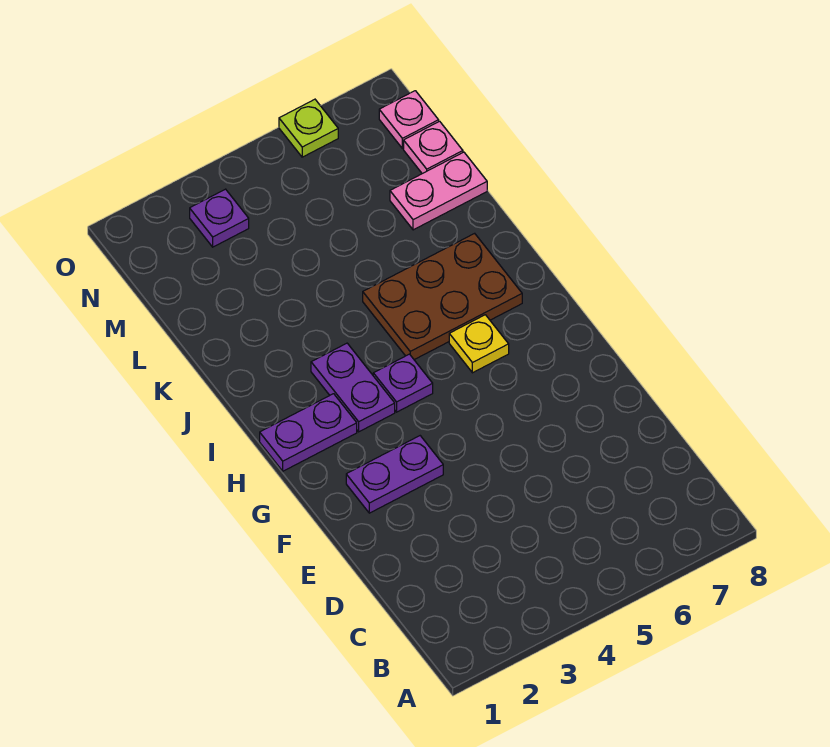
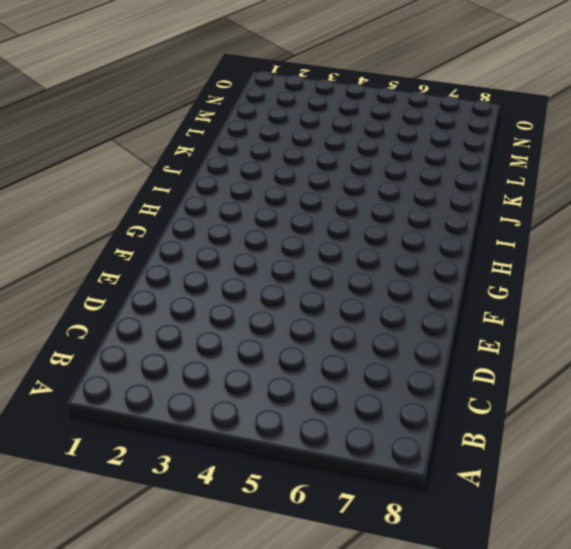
none -> purple plate F2:F3 level 1
none -> purple plate H1:H2 level 1

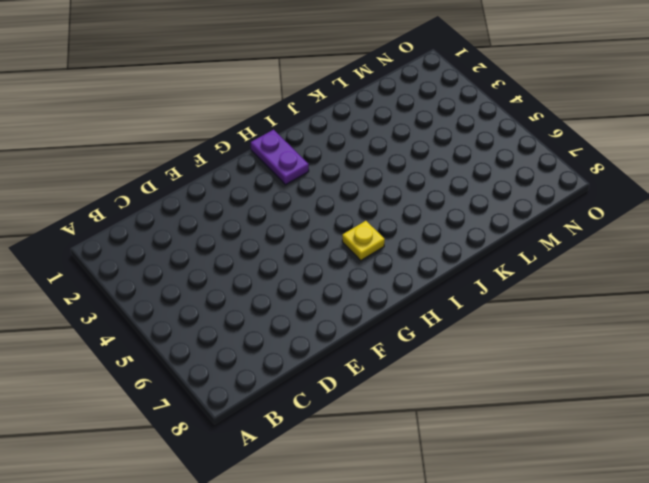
none -> purple plate F2:F3 level 1
none -> purple plate H3:I3 level 1

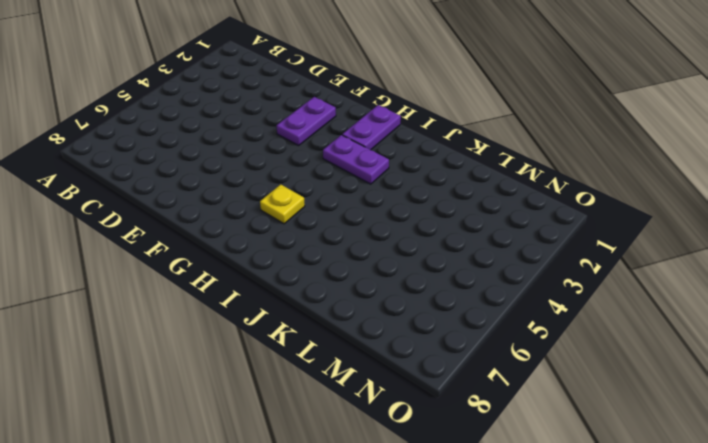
none -> purple plate H4 level 1
none -> brown plate I5:J7 level 1

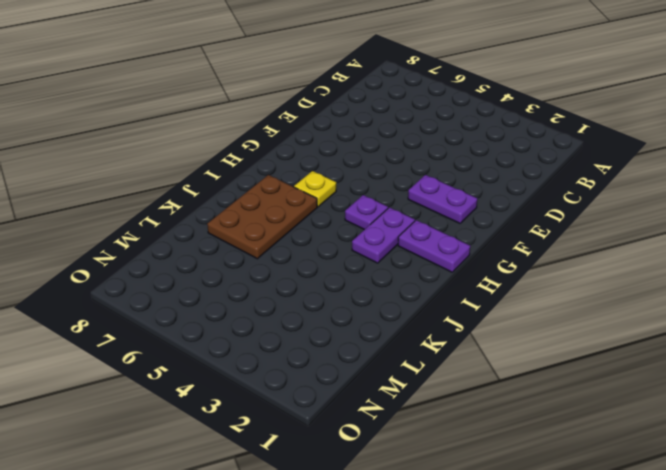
brown plate I6:K7 level 1 -> brown plate I5:J7 level 1
none -> pink plate L7:L8 level 1
none -> pink plate M8 level 1

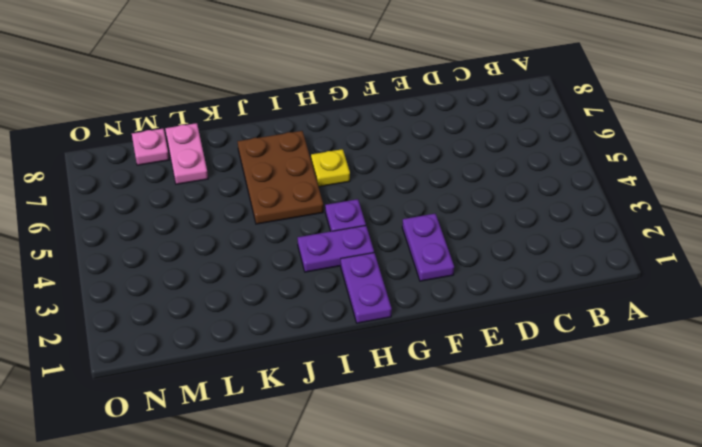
none -> purple plate N3 level 1
none -> pink plate N8 level 1

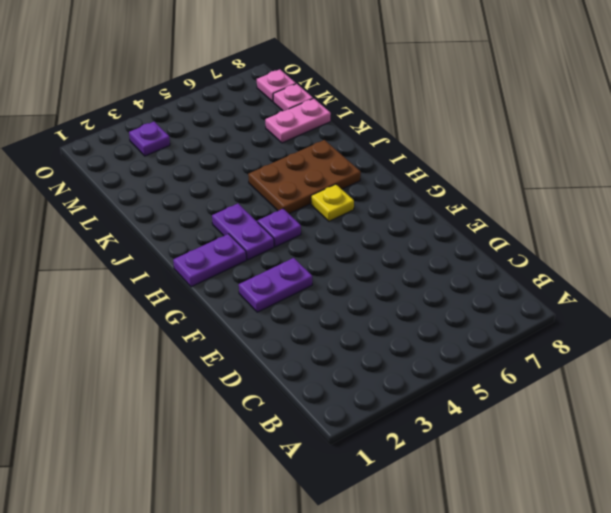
none -> lime plate O6 level 1

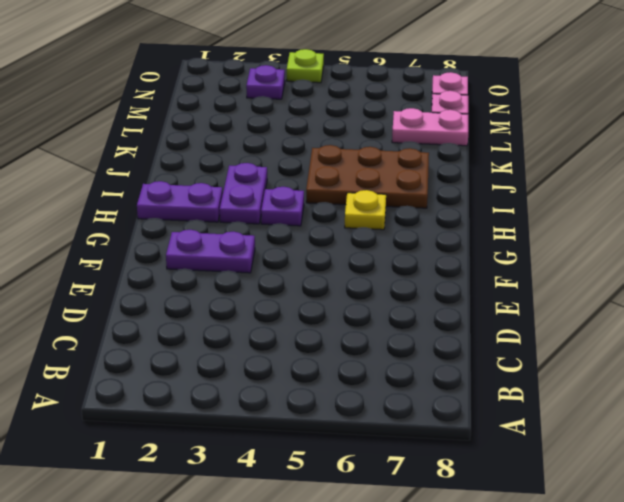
lime plate O4 level 1 -> lime plate O6 level 1

